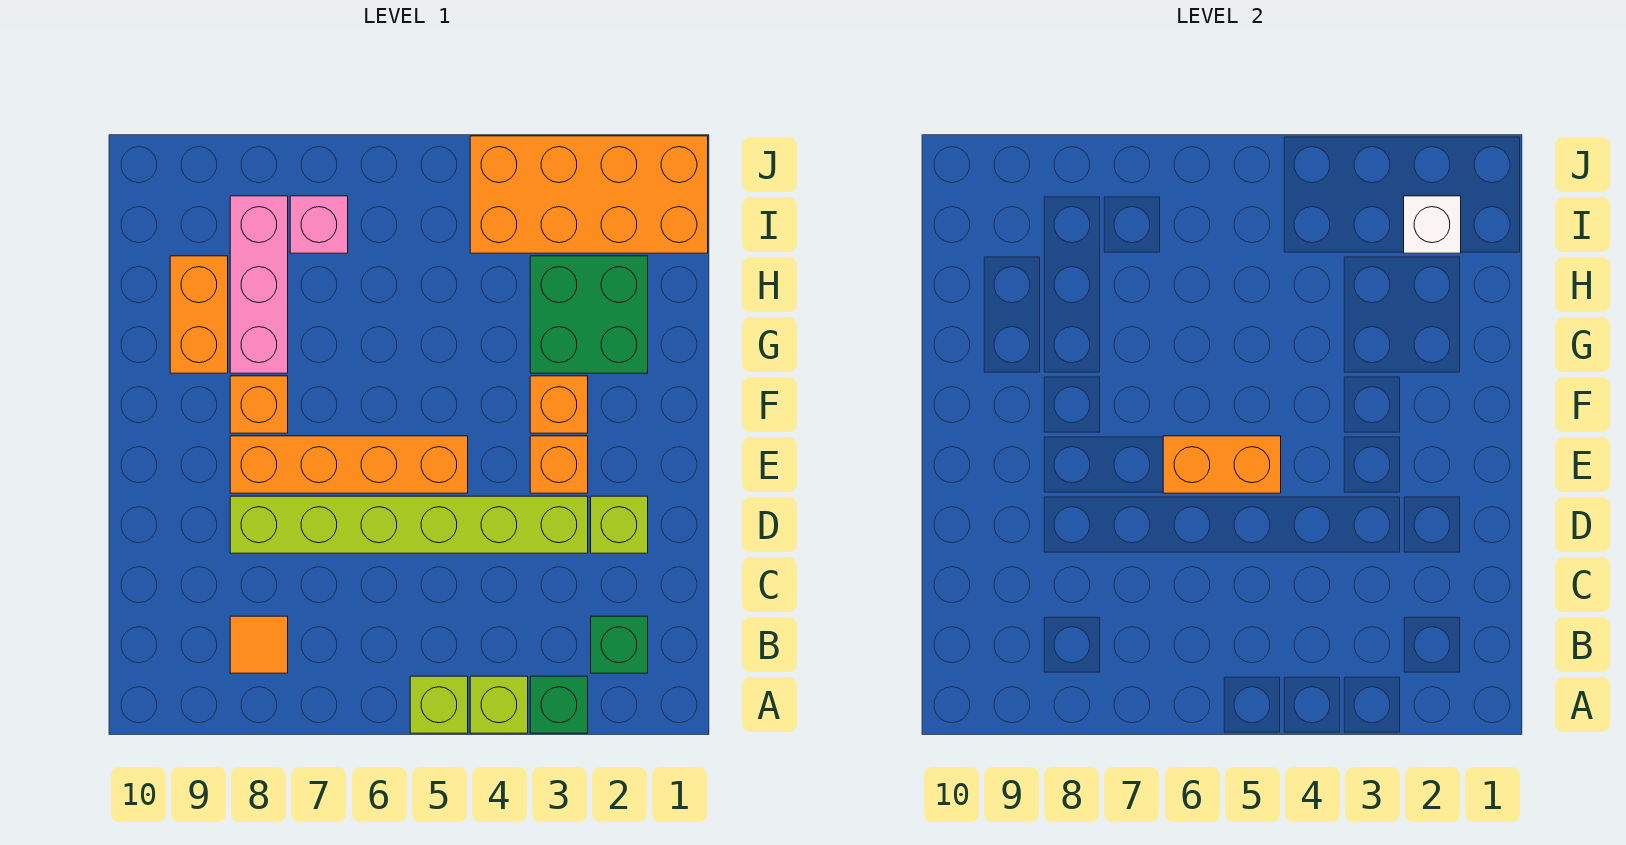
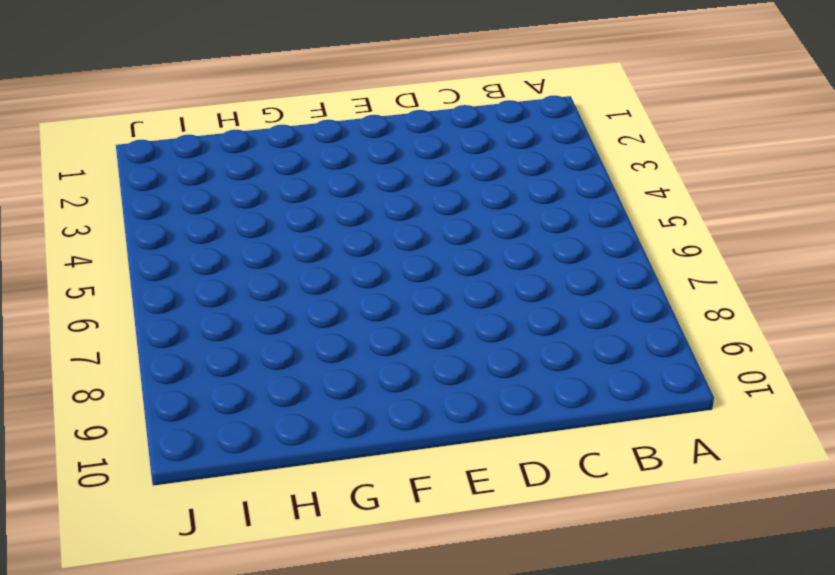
none -> green brick A3 level 1
none -> lime brick A4 level 1
none -> lime brick A5 level 1

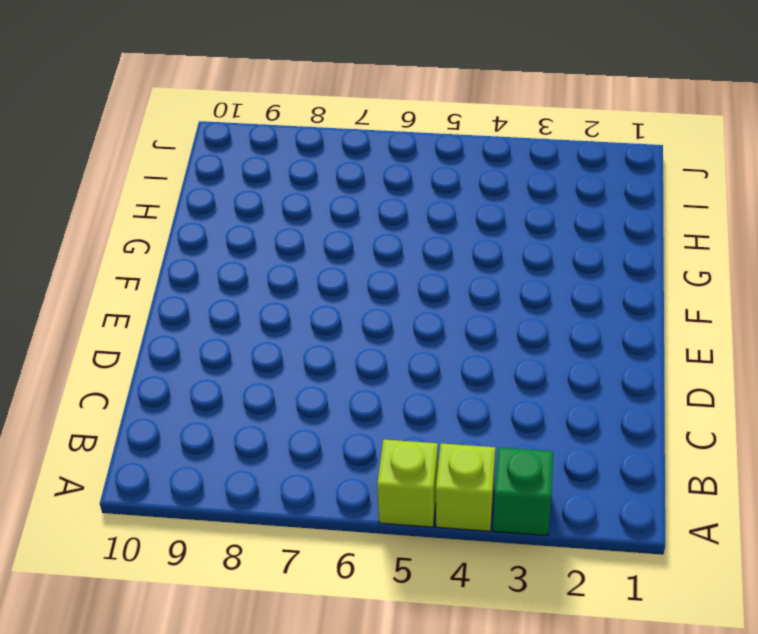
none -> green brick B2 level 1
none -> orange tile B8 level 1
none -> lime brick D2 level 1

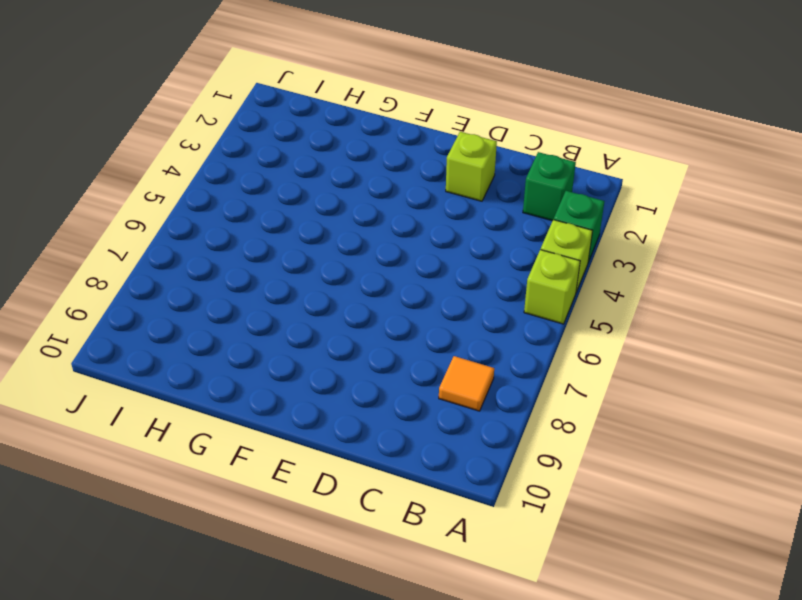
none -> lime brick D3:D8 level 1
none -> orange brick E3 level 1
none -> orange brick E5:E8 level 1

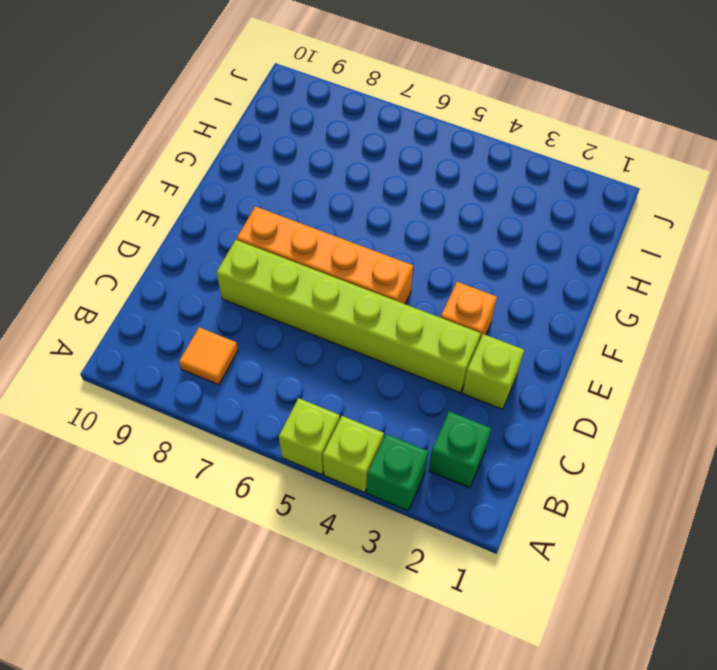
none -> orange brick F3 level 1
none -> orange brick F8 level 1
none -> green brick G2:H3 level 1

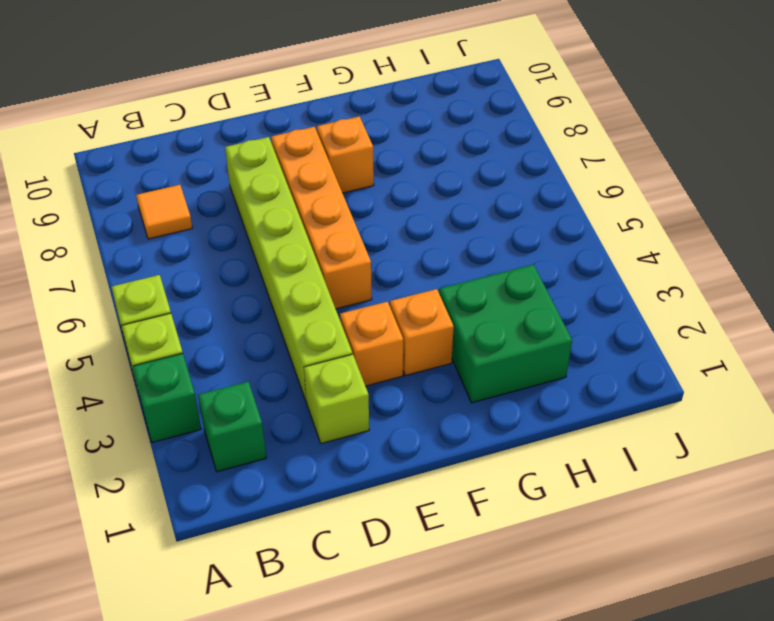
none -> pink brick G8:I8 level 1
none -> orange brick G9:H9 level 1
none -> orange brick I1:J4 level 1

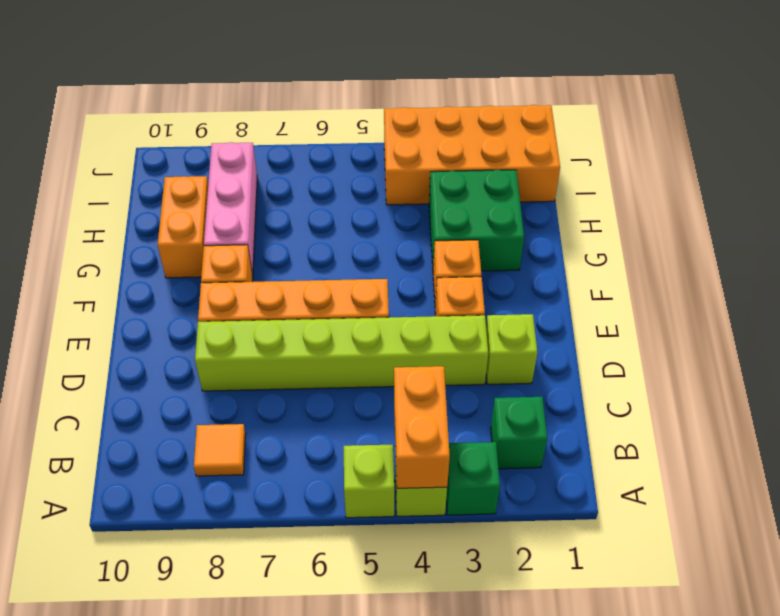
orange brick A4:B4 level 2 -> orange brick E5:E6 level 2
none -> pink brick I7 level 1
none -> white brick I2 level 2

